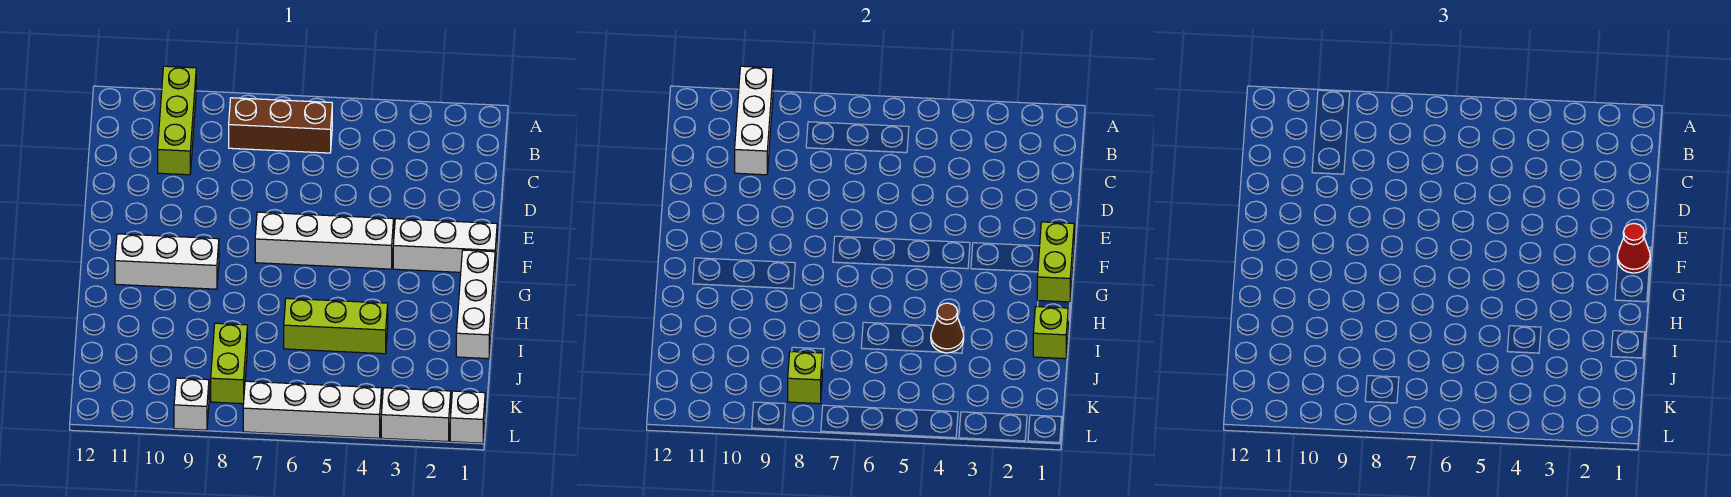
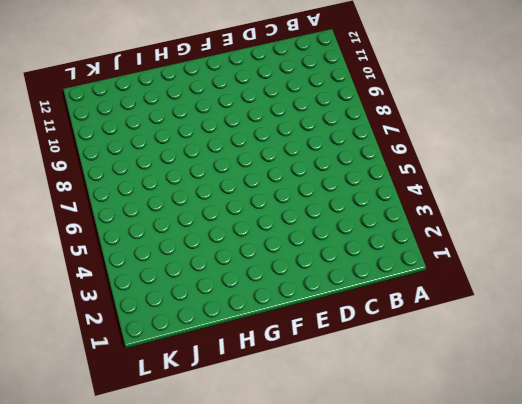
none -> lime brick A10:C10 level 1
none -> brown brick B6:B8 level 1
none -> white brick F1:F3 level 1

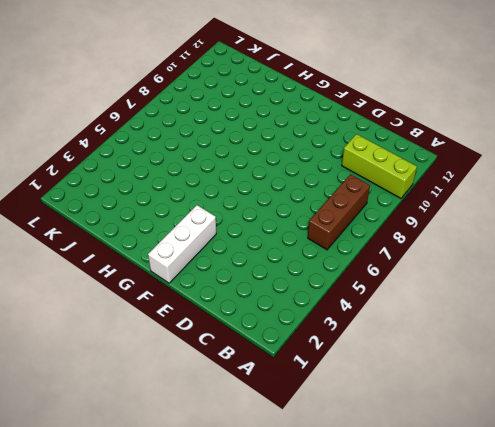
none -> white brick F4:F7 level 1
none -> white brick G1:I1 level 1
none -> white brick G9:G11 level 1

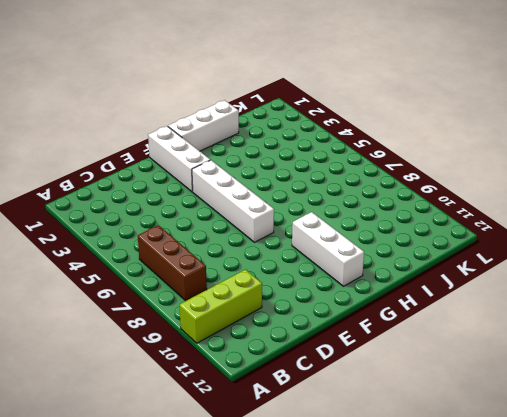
none -> lime brick I4:I6 level 1
none -> lime brick J8:K8 level 1
none -> white brick L1 level 1

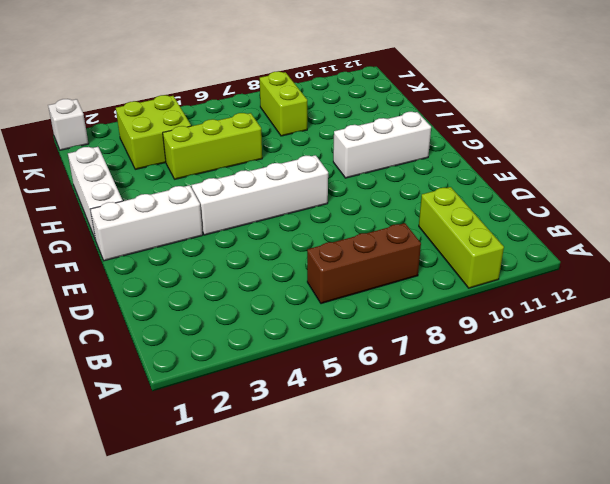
lime brick J3:K4 level 1 -> none
none -> white brick L2:L3 level 1
none -> white brick L4:L7 level 1
none -> white brick L9 level 1

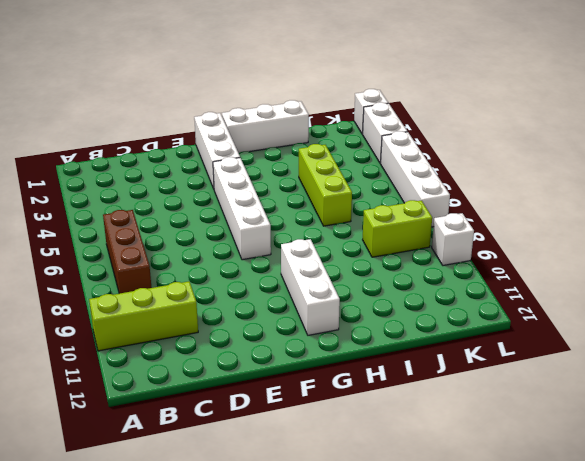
none -> white brick A10:C10 level 2
none -> lime brick F1:G1 level 2
none -> lime brick I1 level 2

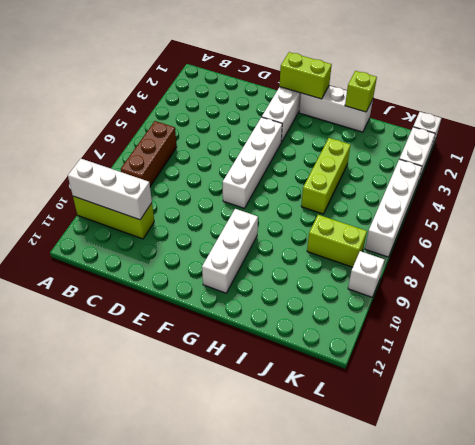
none -> brown cone I4 level 2
none -> lime brick K8 level 2
none -> red cone F1 level 3

